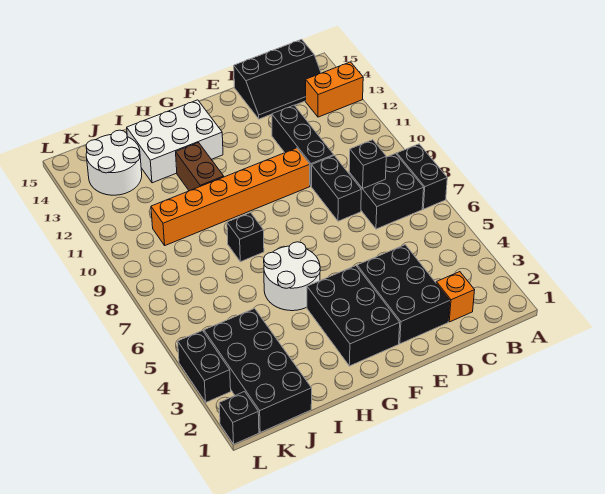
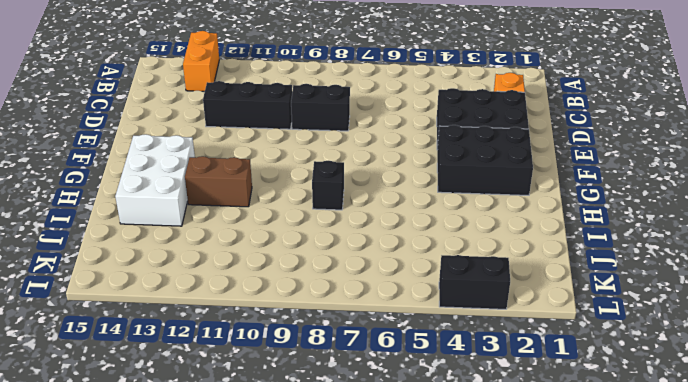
none -> black brick A7:A8 level 1
none -> black brick B7:C8 level 1
none -> black slope B14:D15 level 1 top 15

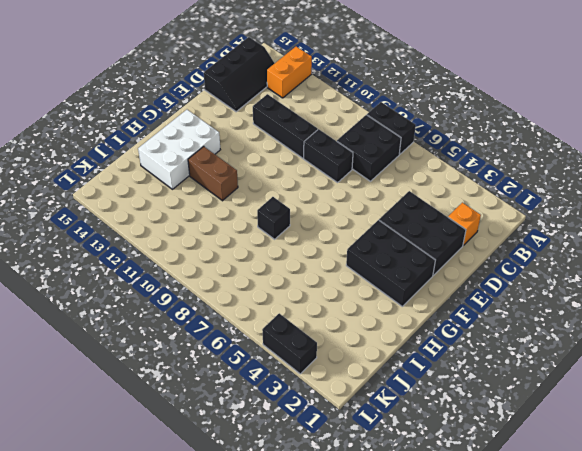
none -> orange brick E10:J10 level 1
none -> white round brick G5:H6 level 1
none -> black brick J1:K4 level 1

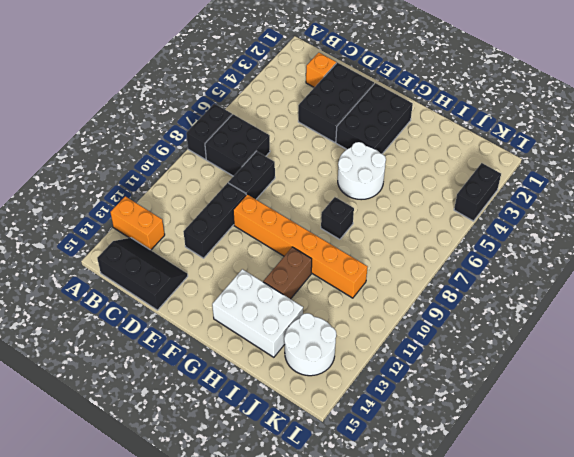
none -> black brick J1:K4 level 1
none -> black brick L1 level 1
none -> black brick C8 level 2

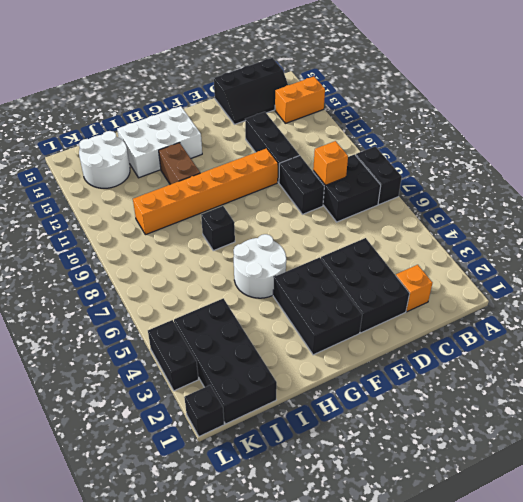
orange brick C8 level 2 -> black brick C8 level 2

